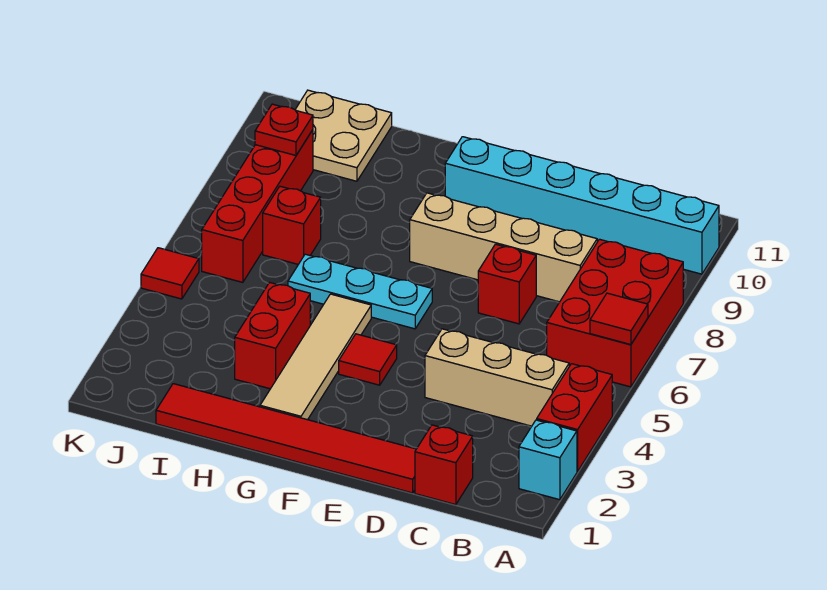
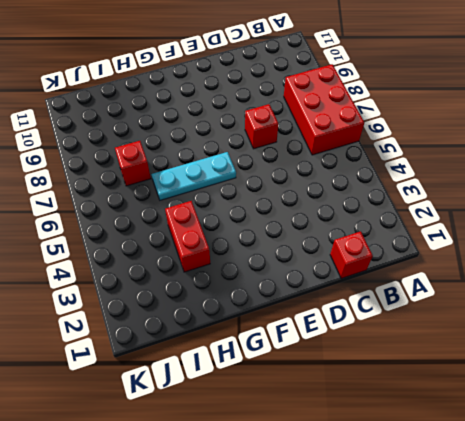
none -> cyan brick A2 level 1
none -> red brick A3:A4 level 1
none -> cyan brick A10:F10 level 1

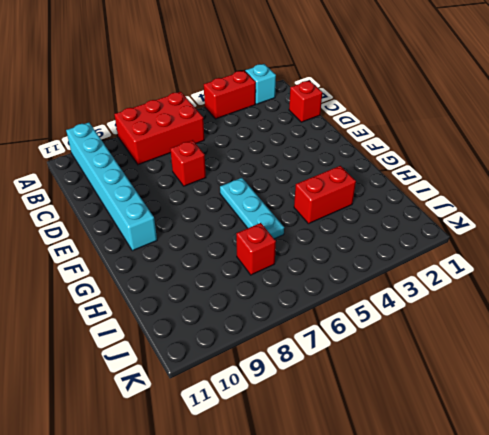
none -> tan brick B4:D4 level 1
none -> tan brick C8:F8 level 1
none -> red tile D1:I1 level 1

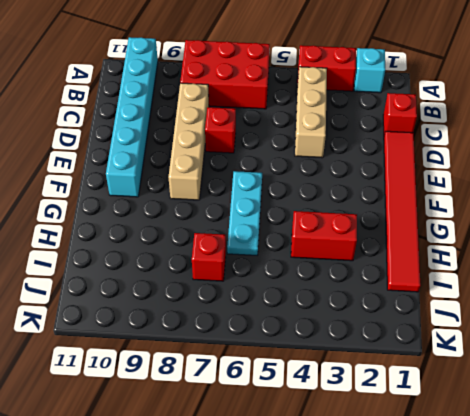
none -> red tile F4 level 1
none -> tan tile G2:G5 level 1
none -> tan plate I10:J11 level 1

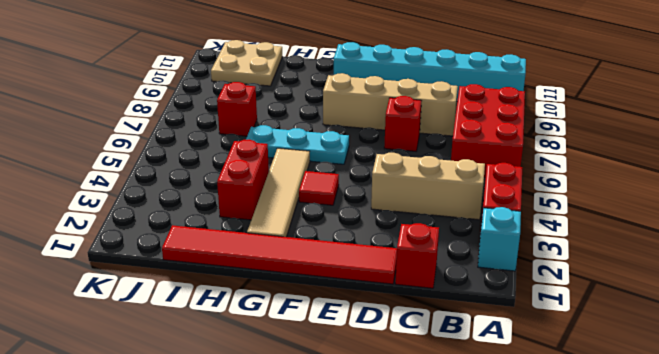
none -> red brick J6:J9 level 1
none -> red tile K5 level 1
none -> red tile A6 level 2

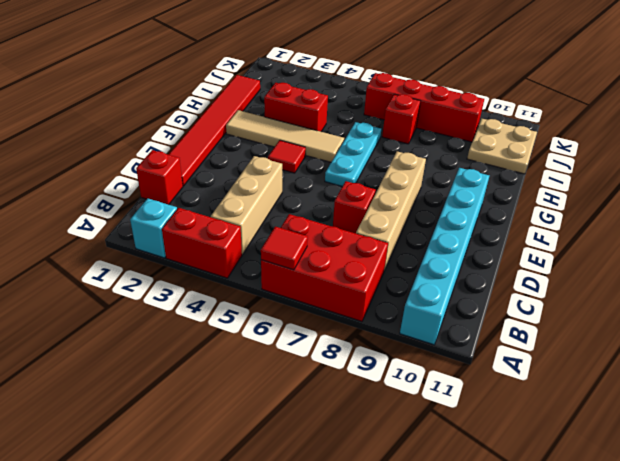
none -> red tile K5 level 1
none -> red plate J9 level 2

